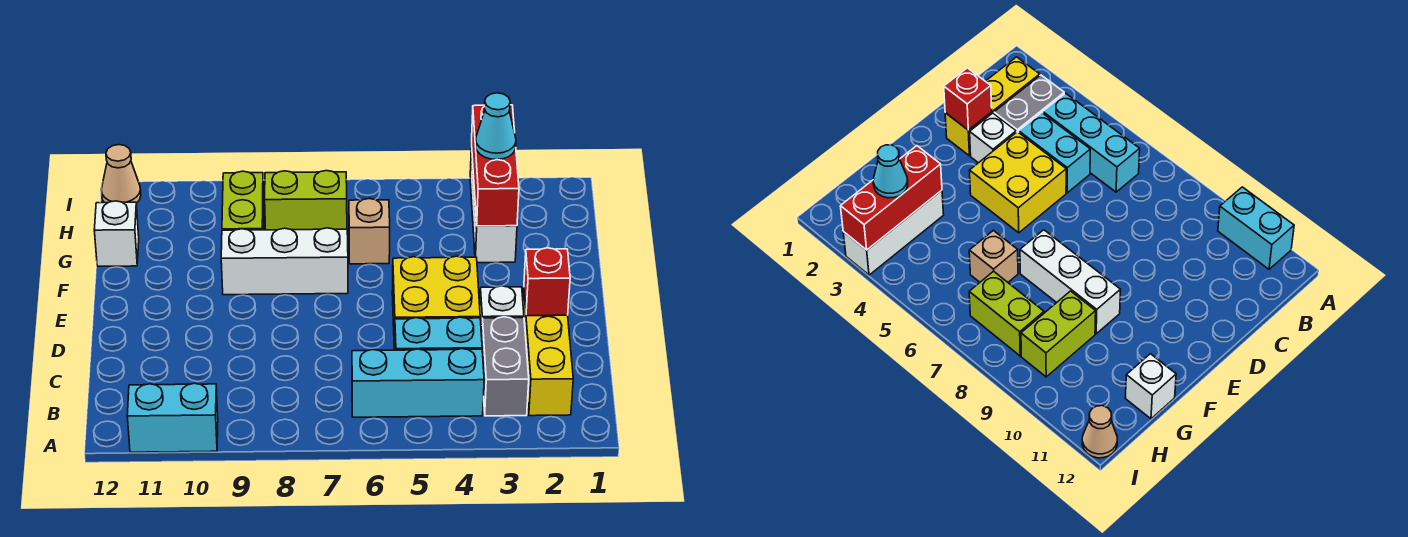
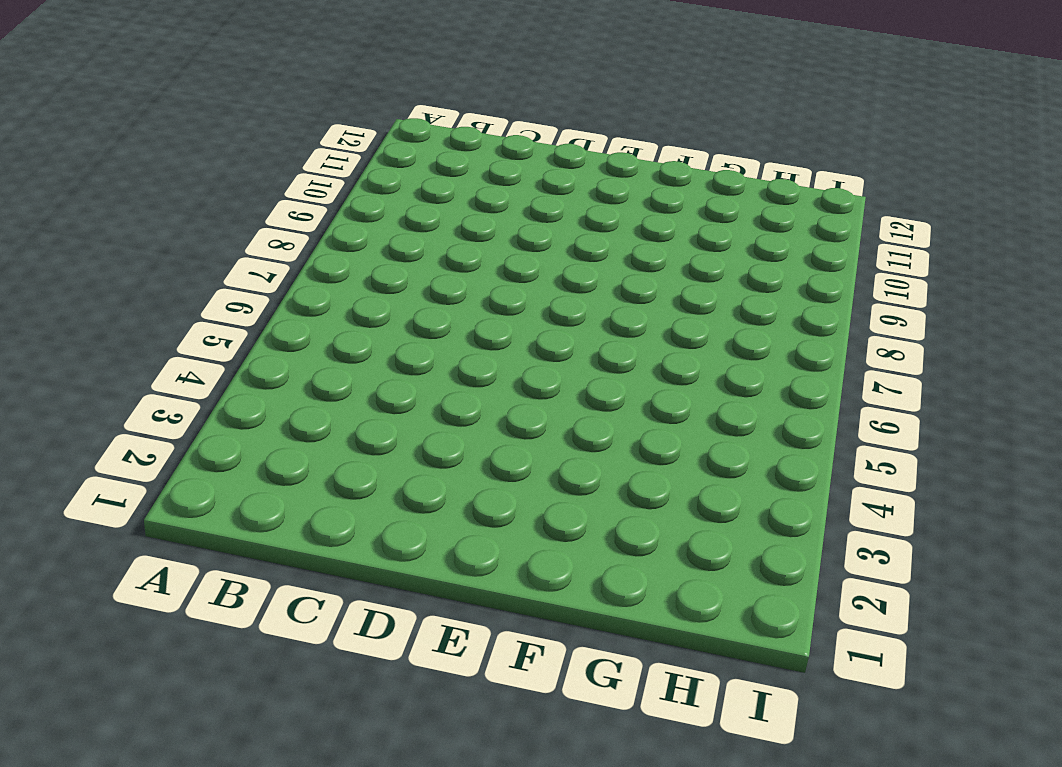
none -> cyan brick A10:A11 level 1
none -> yellow brick B2:D2 level 1
none -> grey brick B3:C3 level 1

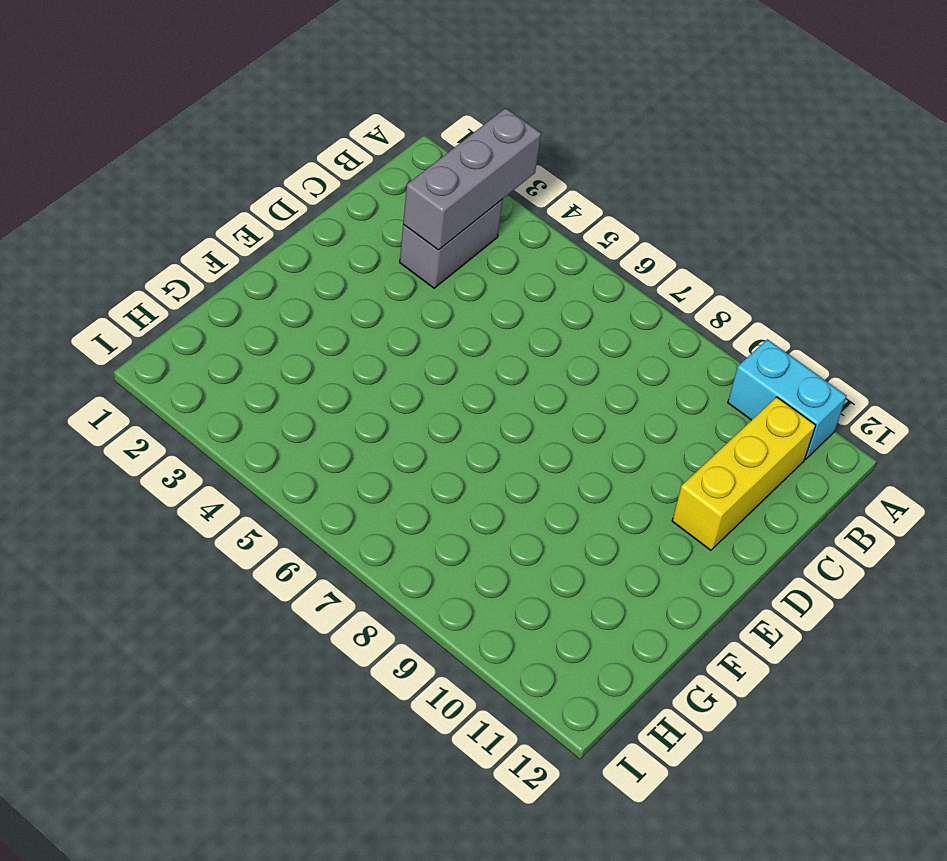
grey brick A3:C3 level 2 -> none
yellow brick B11:D11 level 1 -> yellow brick B2:D2 level 1
none -> cyan brick B4:B6 level 1
none -> cyan brick C4:C5 level 1
none -> white brick D3 level 1

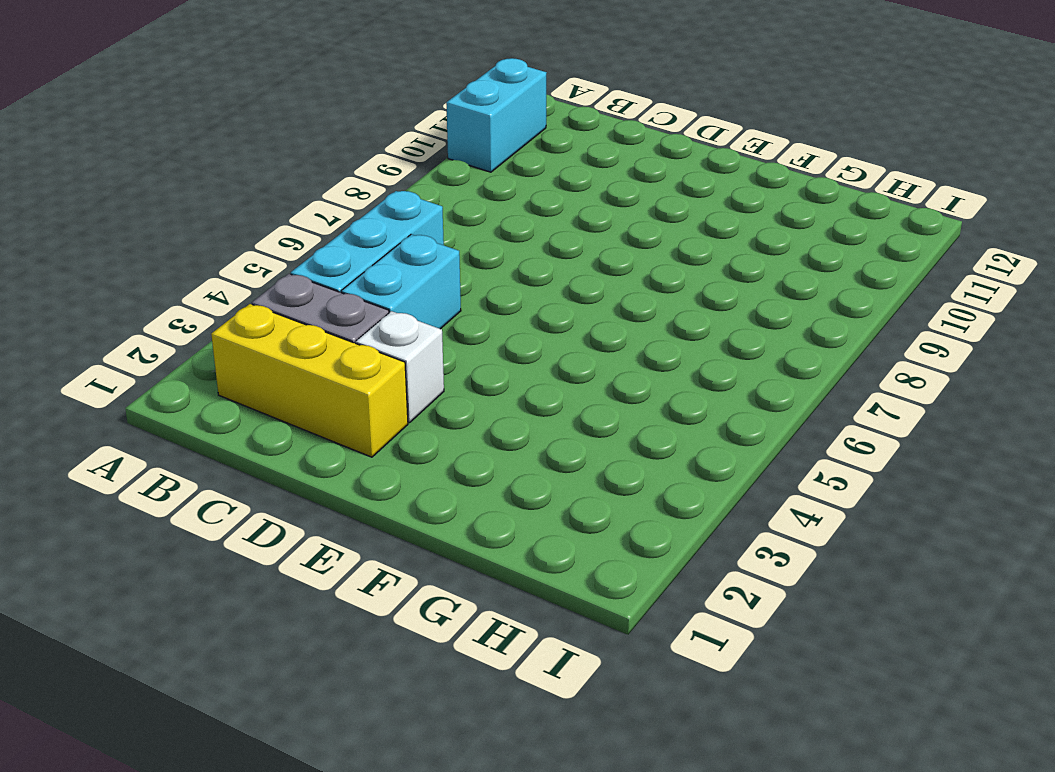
none -> yellow brick D4:E5 level 1
none -> white brick F7:F9 level 1
none -> white brick G3:I3 level 1

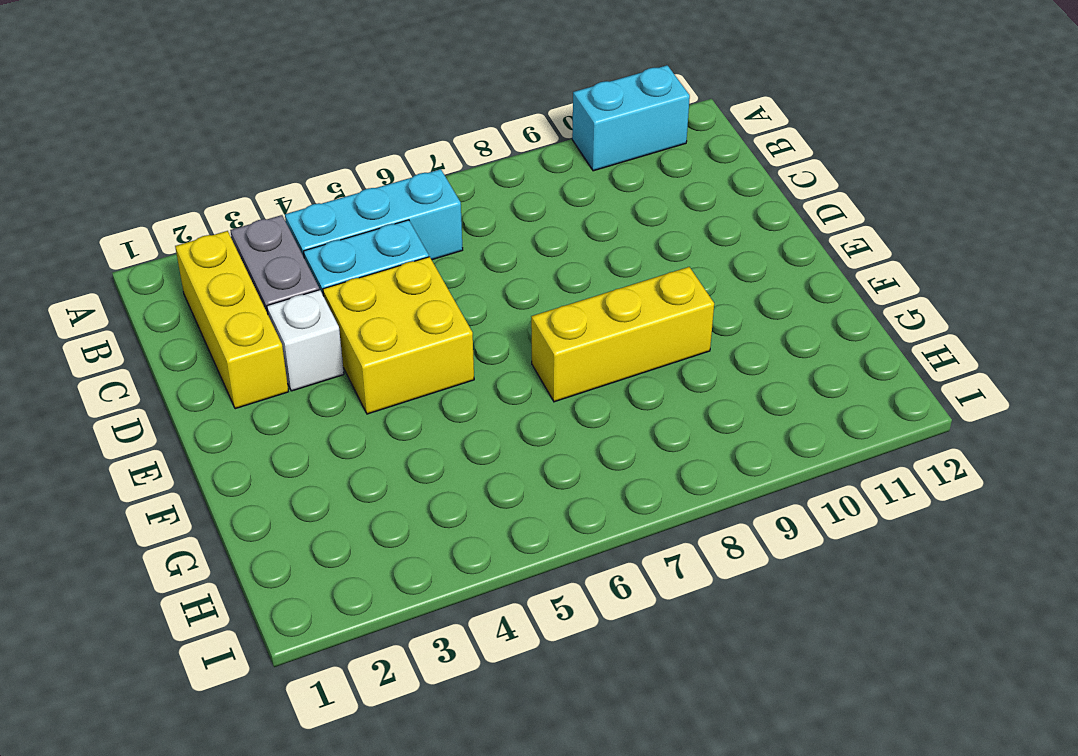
yellow brick F7:F9 level 1 -> white brick F7:F9 level 1
none -> white brick G3:I3 level 1
none -> tan brick G6 level 1
none -> lime brick G9:H9 level 1

